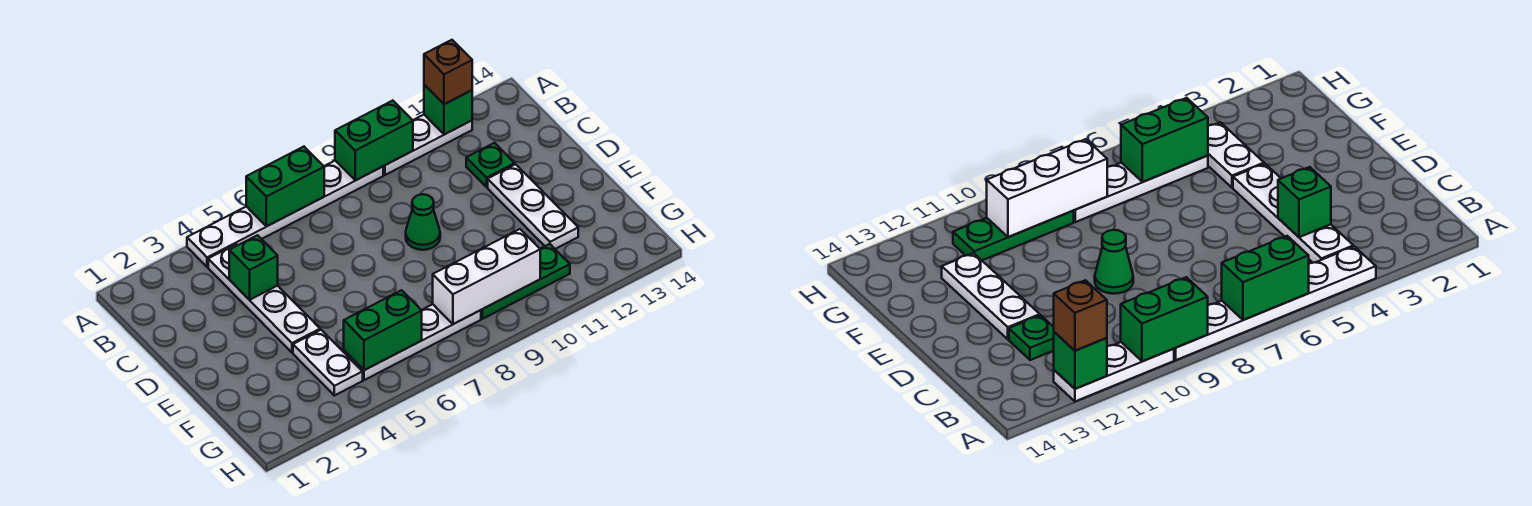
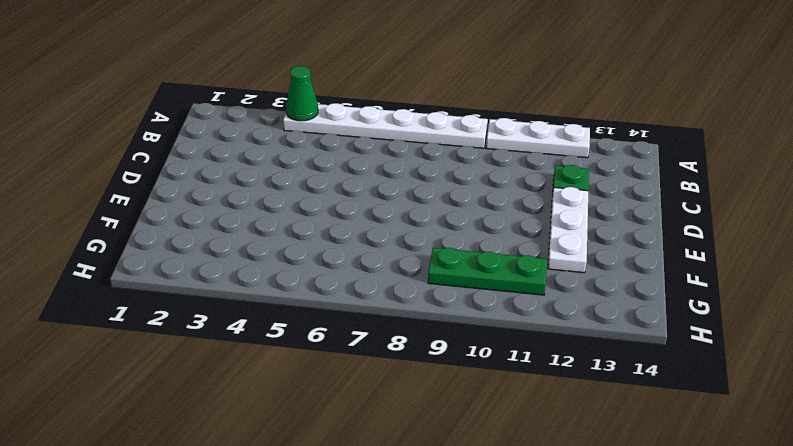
green cone A4 level 2 -> green cone D9 level 1
none -> white plate B4:E4 level 1
none -> white plate F4:G4 level 1
none -> white plate G5:G8 level 1

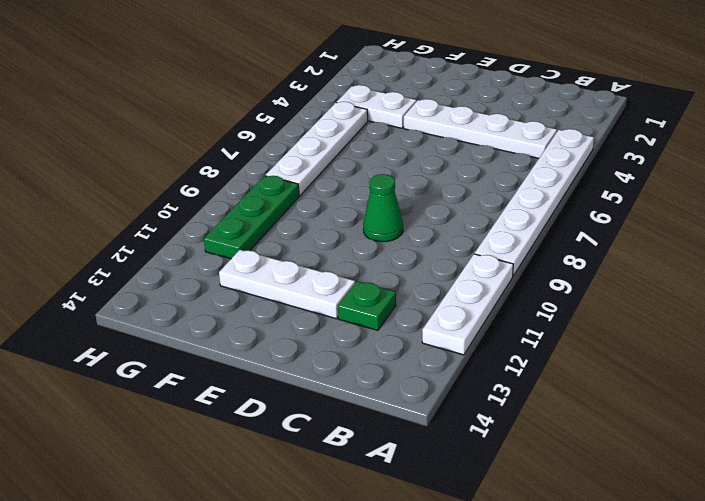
none -> green brick A6:A7 level 2
none -> green brick A9:A10 level 2
none -> green brick A12 level 2

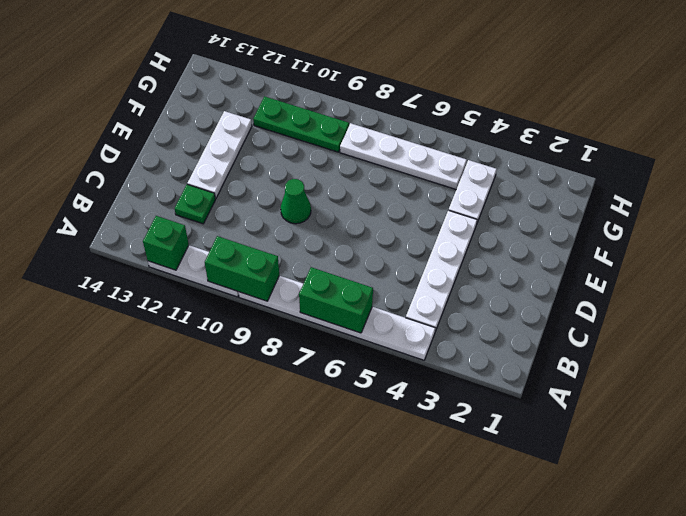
none -> green brick C4 level 2
none -> green brick G5:G6 level 2
none -> white brick G8:G10 level 2

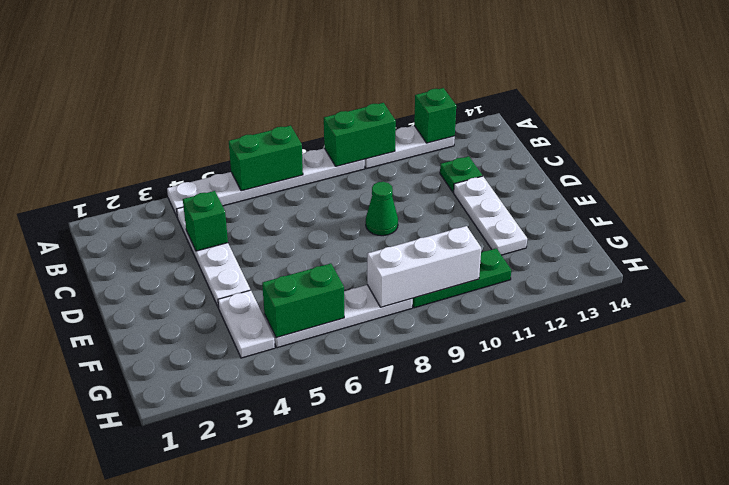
none -> brown brick A12 level 3

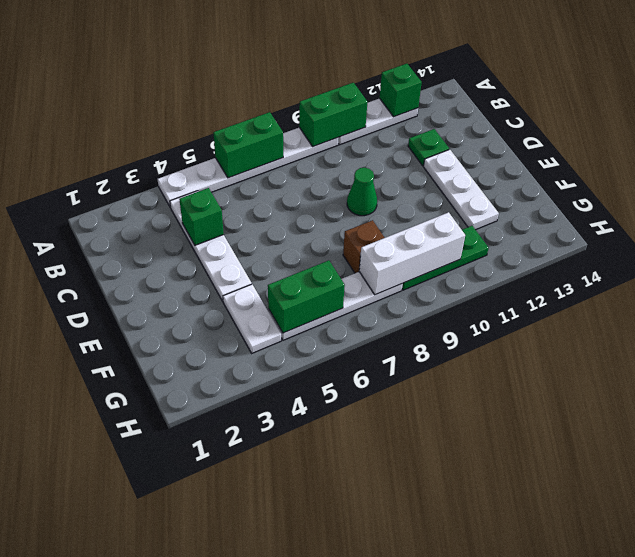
brown brick F8 level 1 -> brown brick A12 level 3

